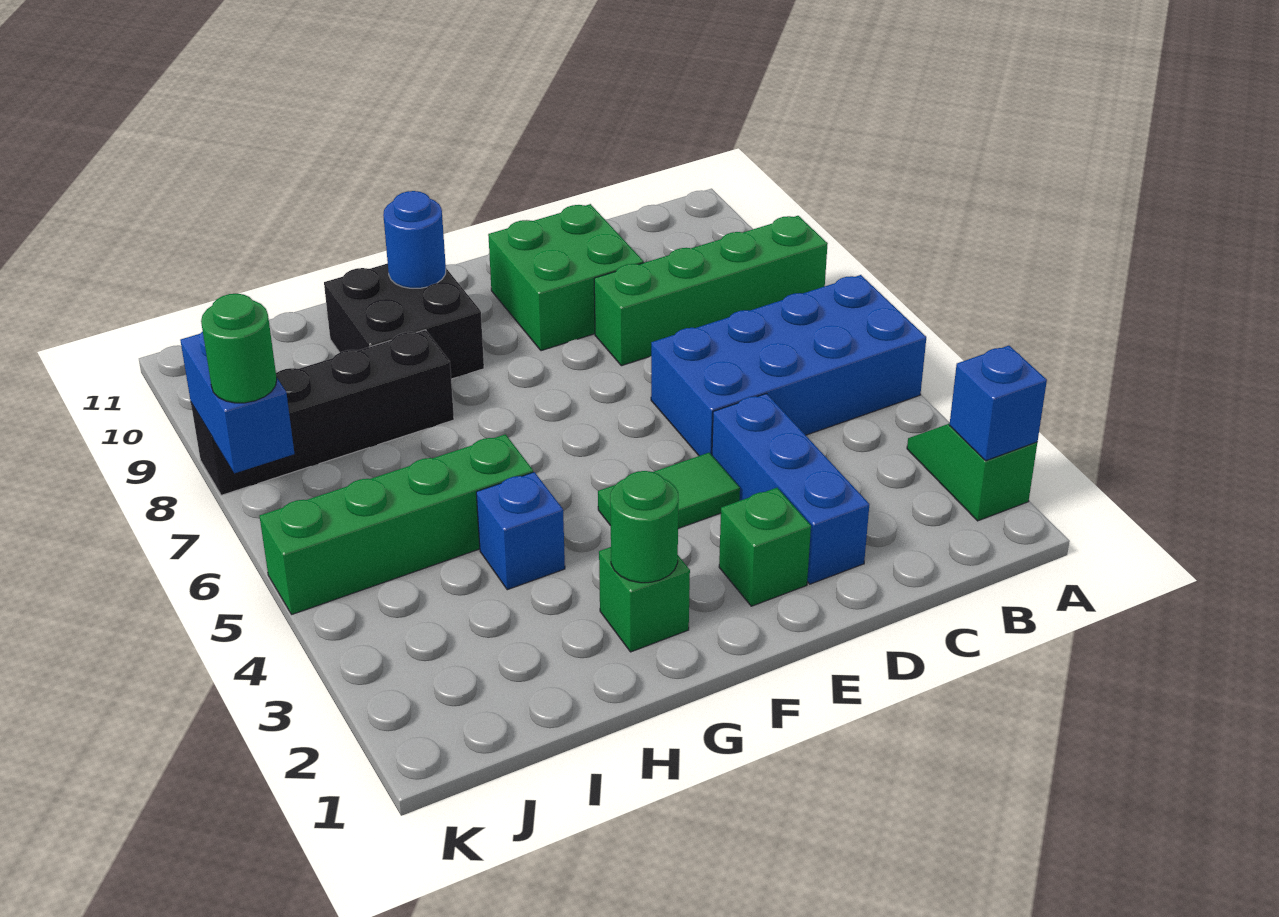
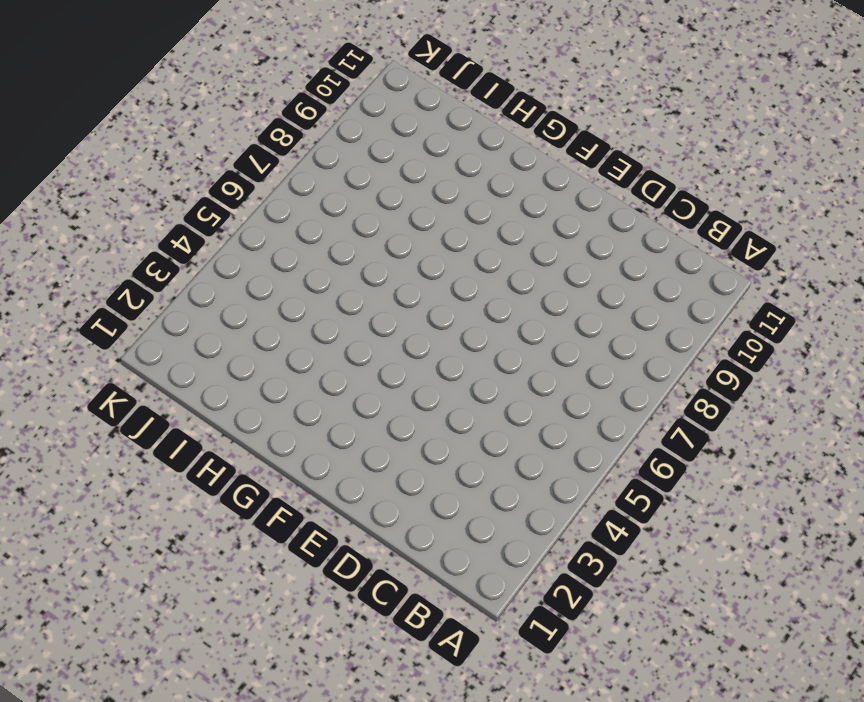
none -> green slope A2:A3 level 1 top 2
none -> blue brick A5:D6 level 1
none -> green brick A8:D8 level 1

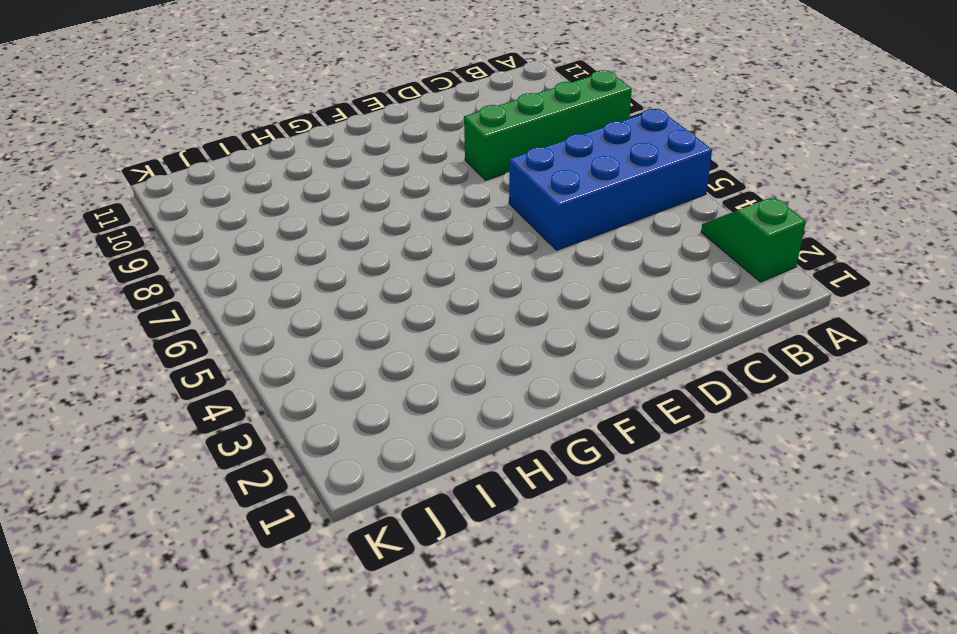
none -> blue brick D2:D4 level 1
none -> green brick D9:E10 level 1
none -> green brick E2 level 1

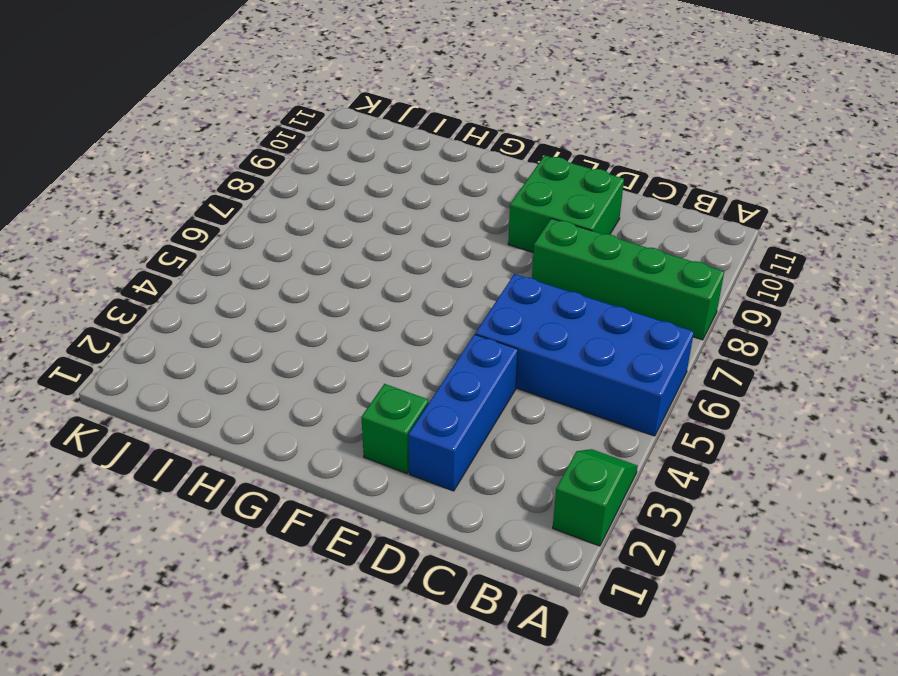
none -> green tile E4:F4 level 1
none -> green brick G2 level 1
none -> black brick G9:H10 level 1

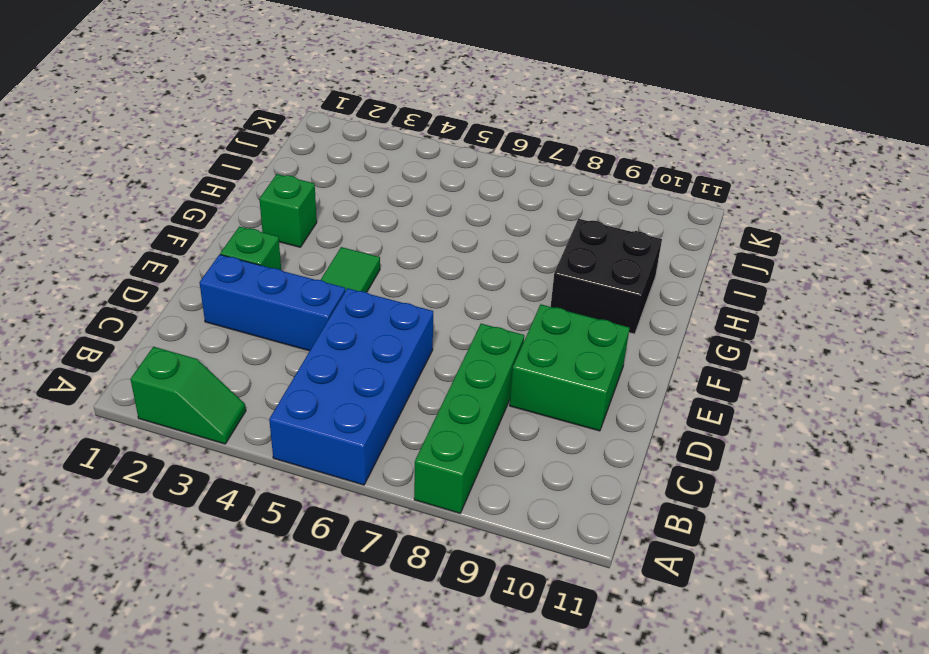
none -> blue brick H4 level 1
none -> green brick H5:K5 level 1
none -> black brick H8:K8 level 1

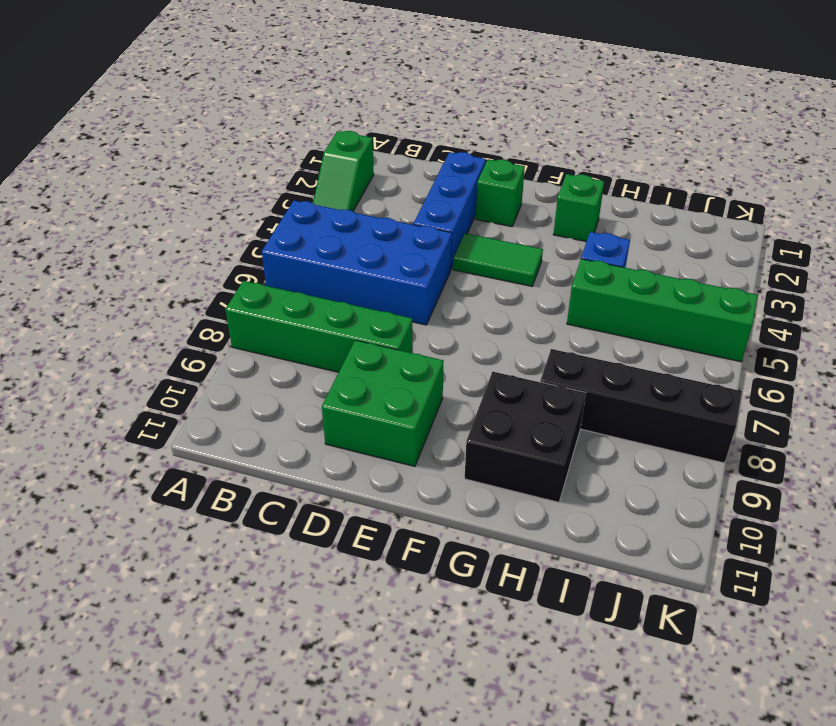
none -> blue brick A2 level 2
none -> green round brick G2 level 2
none -> blue round brick G10 level 2

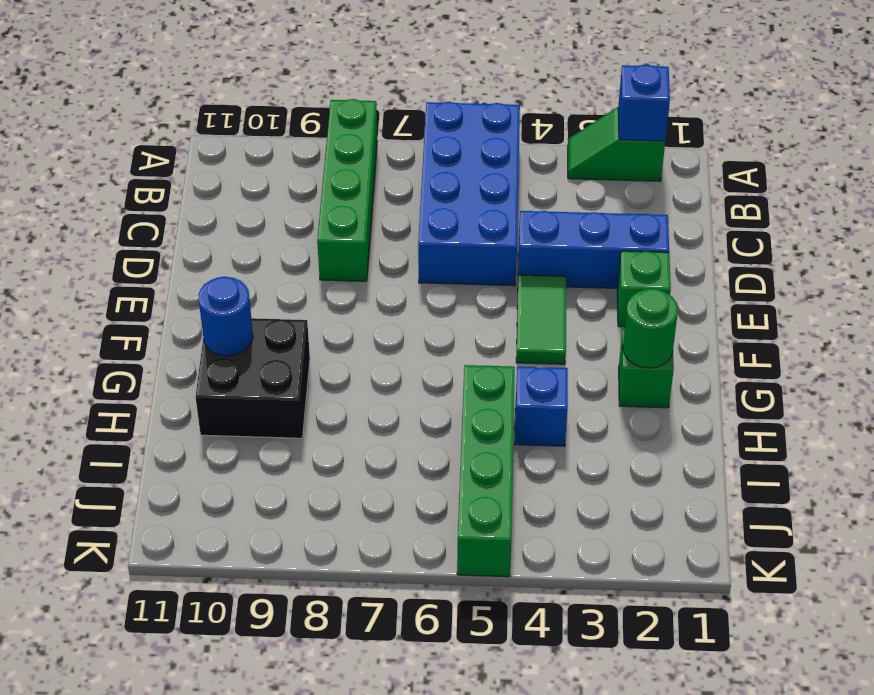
none -> green brick D9:E10 level 1
none -> black brick H8:K8 level 1
none -> blue brick K7:K8 level 2

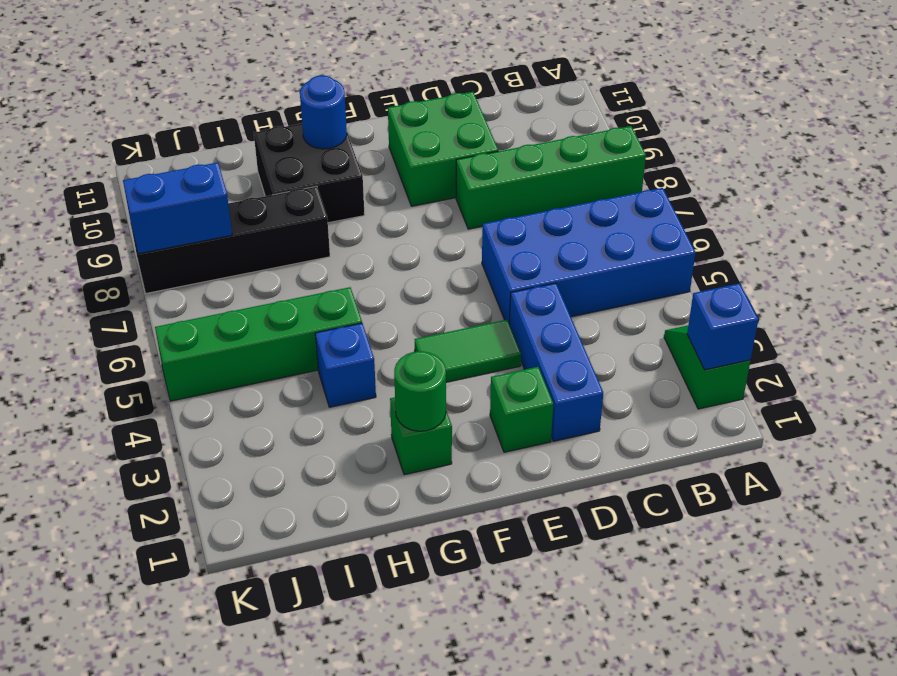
blue brick J8:K8 level 2 -> blue brick K7:K8 level 2
none -> green round brick K7 level 3

